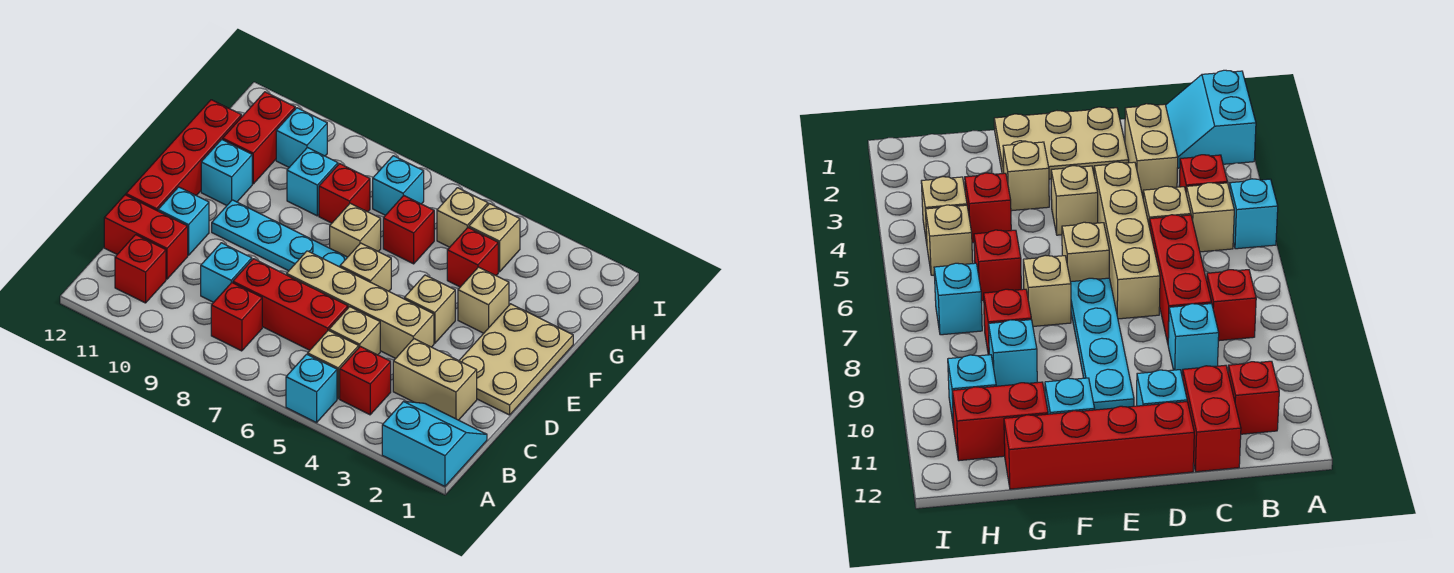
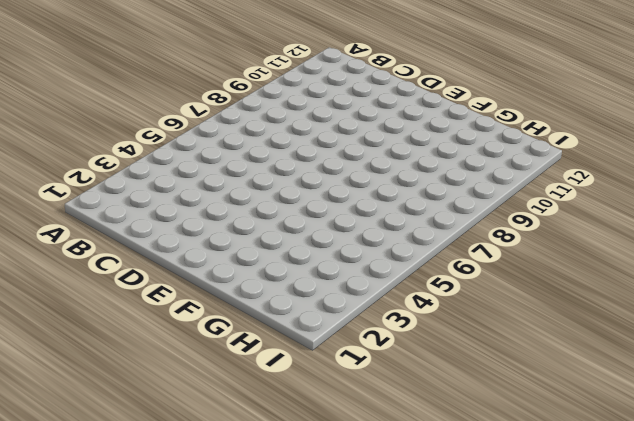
none -> cyan slope A1:B2 level 1 top A
none -> cyan brick A5 level 1
none -> red brick B4 level 1
none -> tan brick B5 level 1

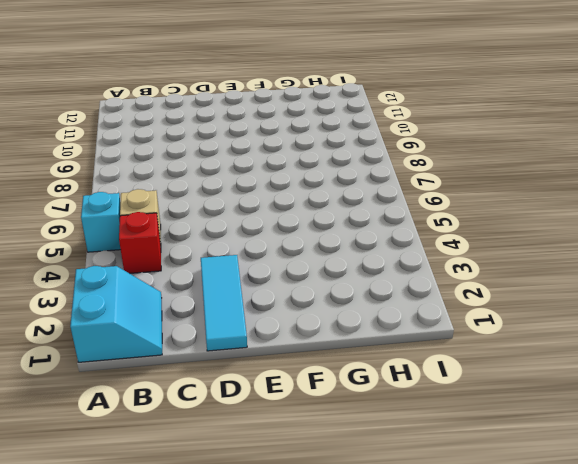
cyan tile D1:D3 level 1 -> tan plate D1:F2 level 1
none -> red brick B8 level 1
none -> red brick B11 level 1
none -> tan brick C2:C3 level 1
none -> tan brick C5 level 1

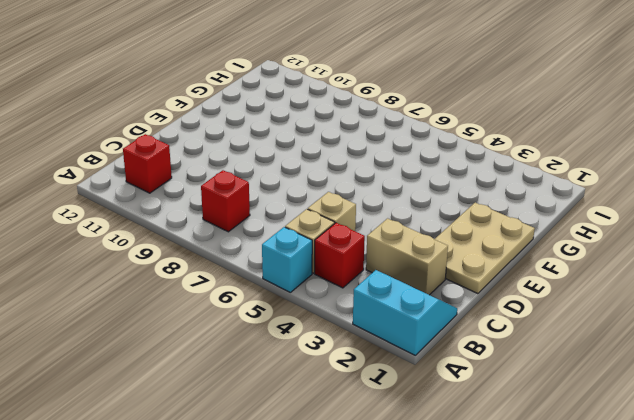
none -> red brick C6:C8 level 1
none -> cyan brick C9 level 1
none -> red brick C11:C12 level 1
none -> tan brick D4:D7 level 1

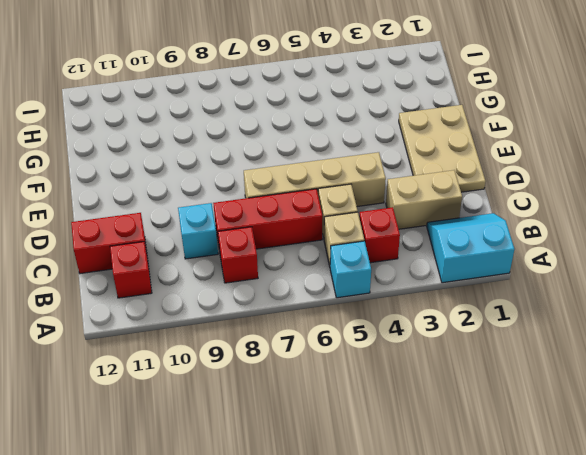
none -> cyan brick D11 level 1
none -> red brick D12:G12 level 1
none -> tan brick E4 level 1
none -> tan brick E6 level 1

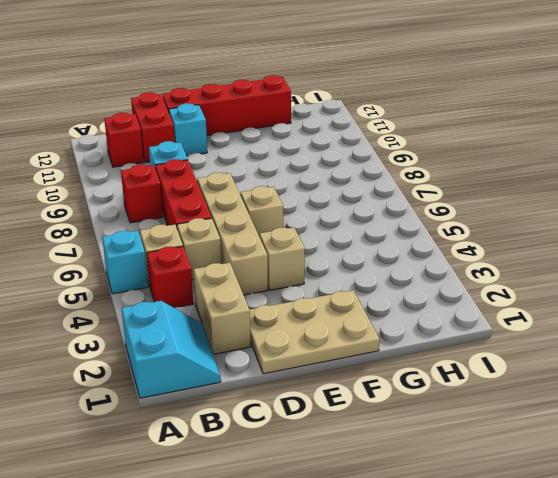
none -> cyan plate E7:E10 level 1
none -> tan brick F3 level 1
none -> tan brick F7 level 1
none -> cyan brick F11 level 1

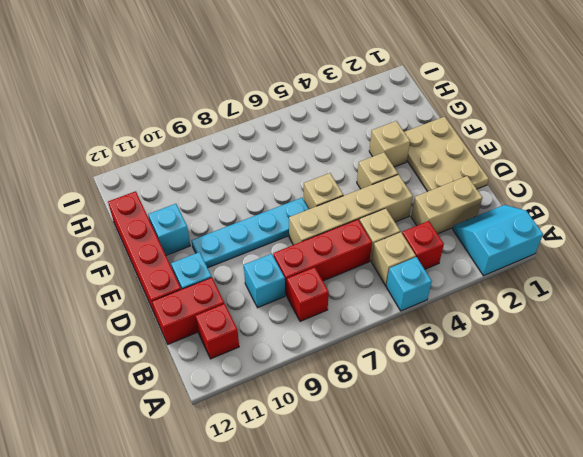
none -> tan brick F7 level 1
none -> red brick G4 level 1
none -> red brick G6 level 1
none -> red brick G8 level 1

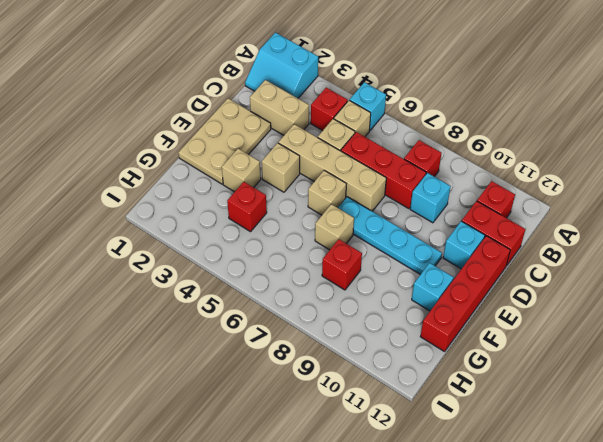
none -> red brick G6 level 1
none -> cyan brick G9 level 1
none -> red brick G11:H11 level 1
none -> tan brick H4 level 1

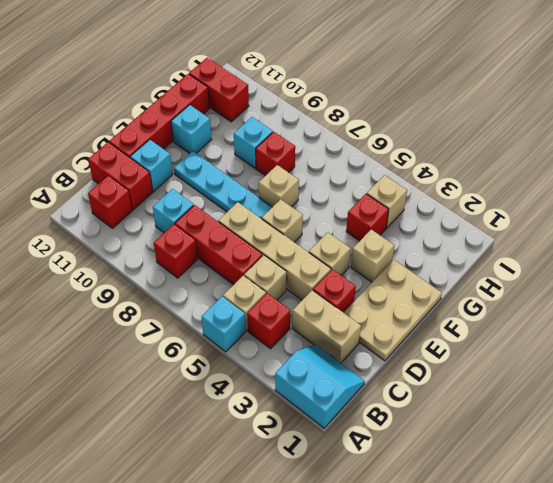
red brick D3 level 1 -> red brick G6 level 1
red brick H11:H12 level 1 -> red brick G11:H11 level 1
none -> tan brick H5 level 1
none -> cyan brick H7 level 1
none -> cyan brick H10 level 1

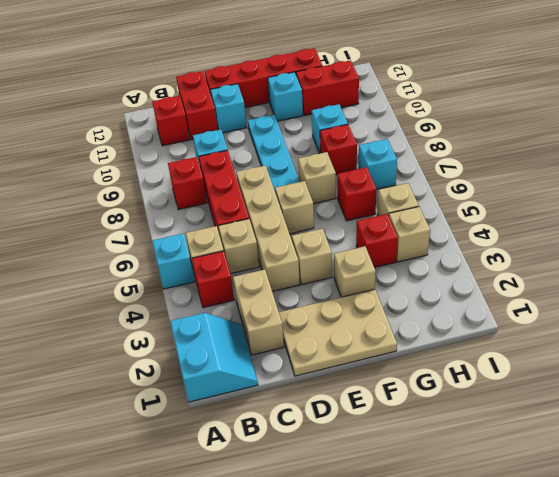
none -> cyan brick H10 level 1

